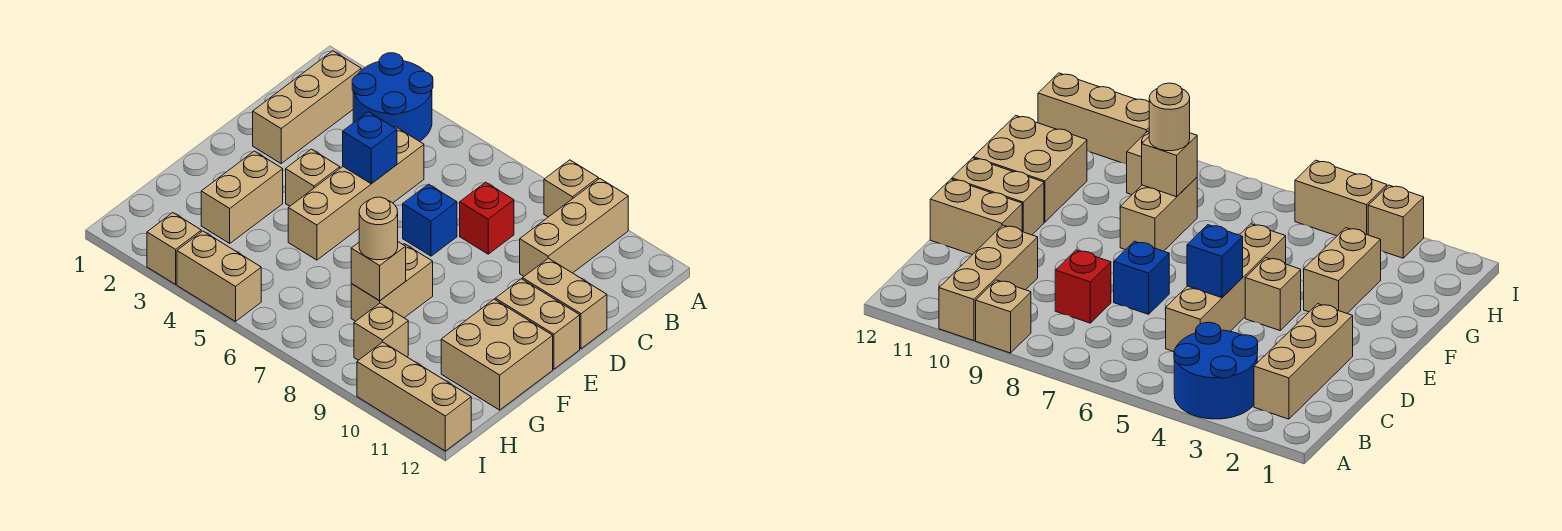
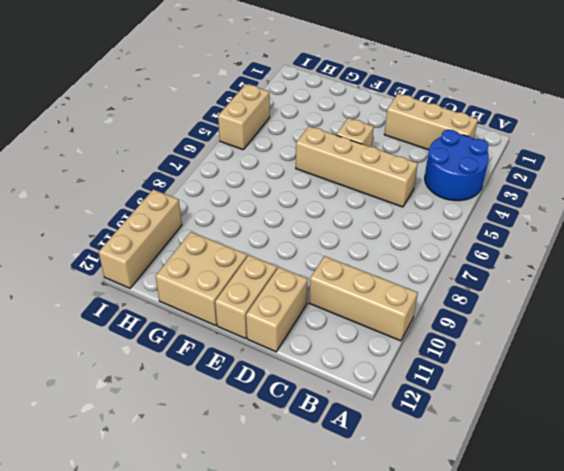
none -> tan brick A9 level 1
none -> red brick C8 level 1
none -> blue brick D7 level 1

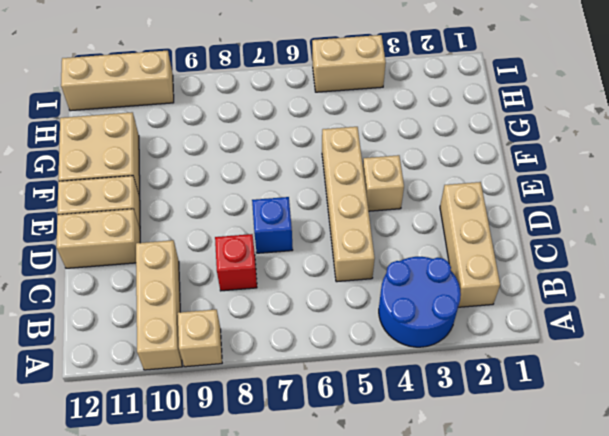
none -> tan brick F3:G3 level 1
none -> tan brick F8:G8 level 1
none -> tan brick H9 level 1

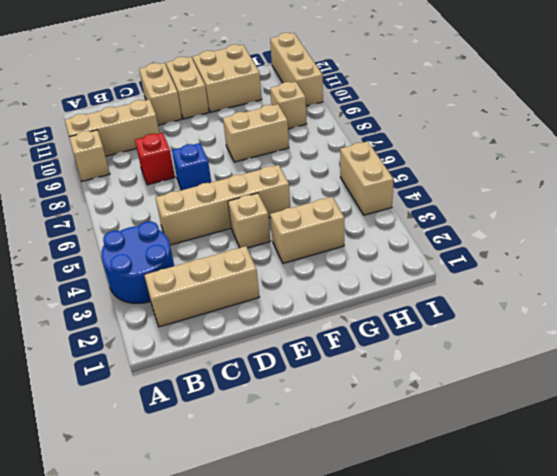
none -> tan brick I3 level 1
none -> blue brick D5 level 2
none -> tan brick G8 level 2

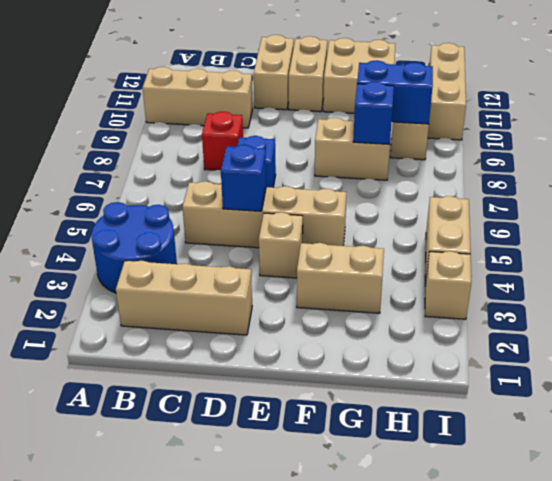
blue brick G8 level 2 -> tan brick G8 level 2
blue brick G9:H9 level 2 -> none
none -> tan brick A9 level 1
none -> tan round brick G8 level 3

